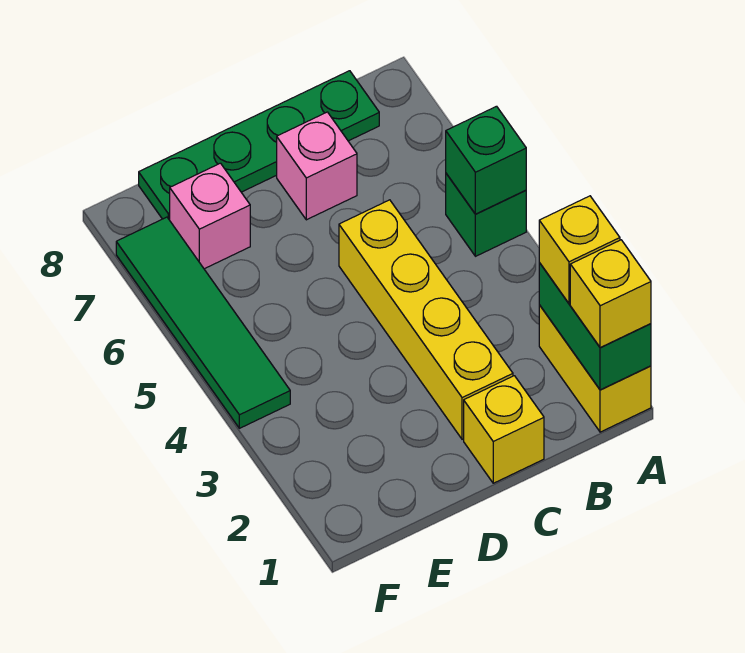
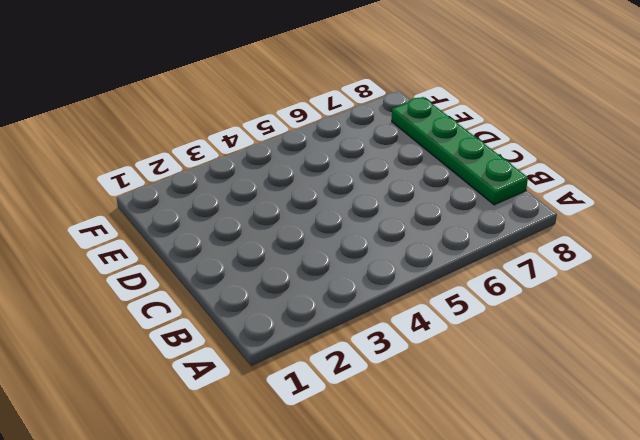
none -> yellow brick A1:A2 level 1
none -> green brick A5 level 1
none -> yellow brick C1 level 1

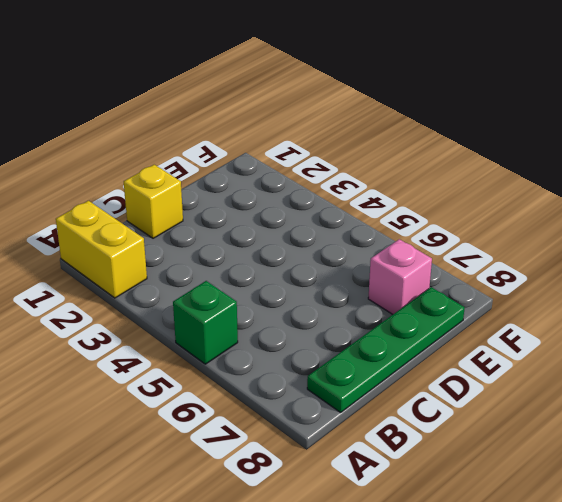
none -> yellow brick C2:C5 level 1
none -> pink brick C7 level 1
none -> green tile F4:F7 level 1

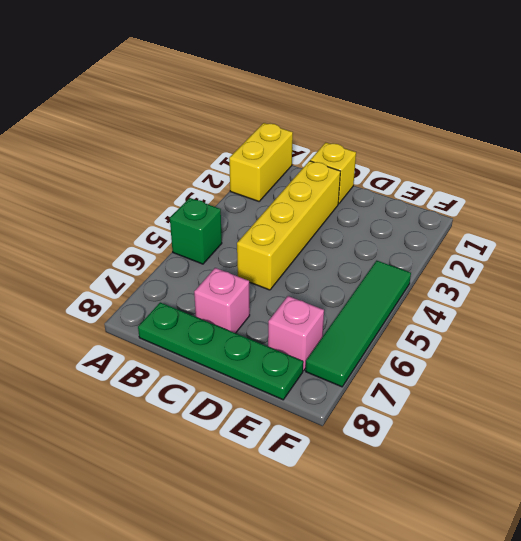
none -> green brick A1:A2 level 2
none -> green brick A5 level 2
none -> yellow brick A1 level 3

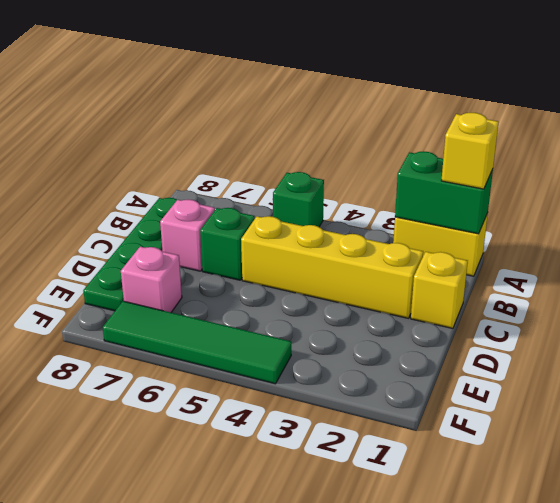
green brick C6 level 1 -> green brick A5 level 2
none -> yellow brick A2 level 3

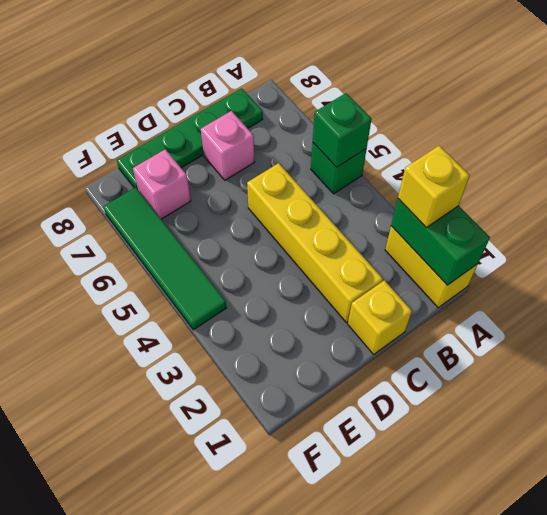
none -> yellow brick A1 level 3

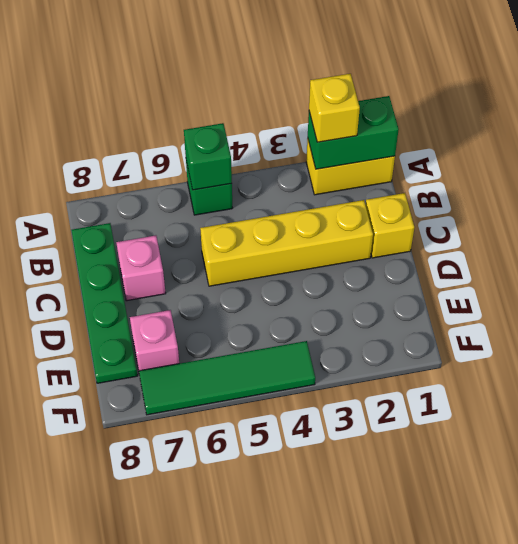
none -> yellow brick A1 level 3

